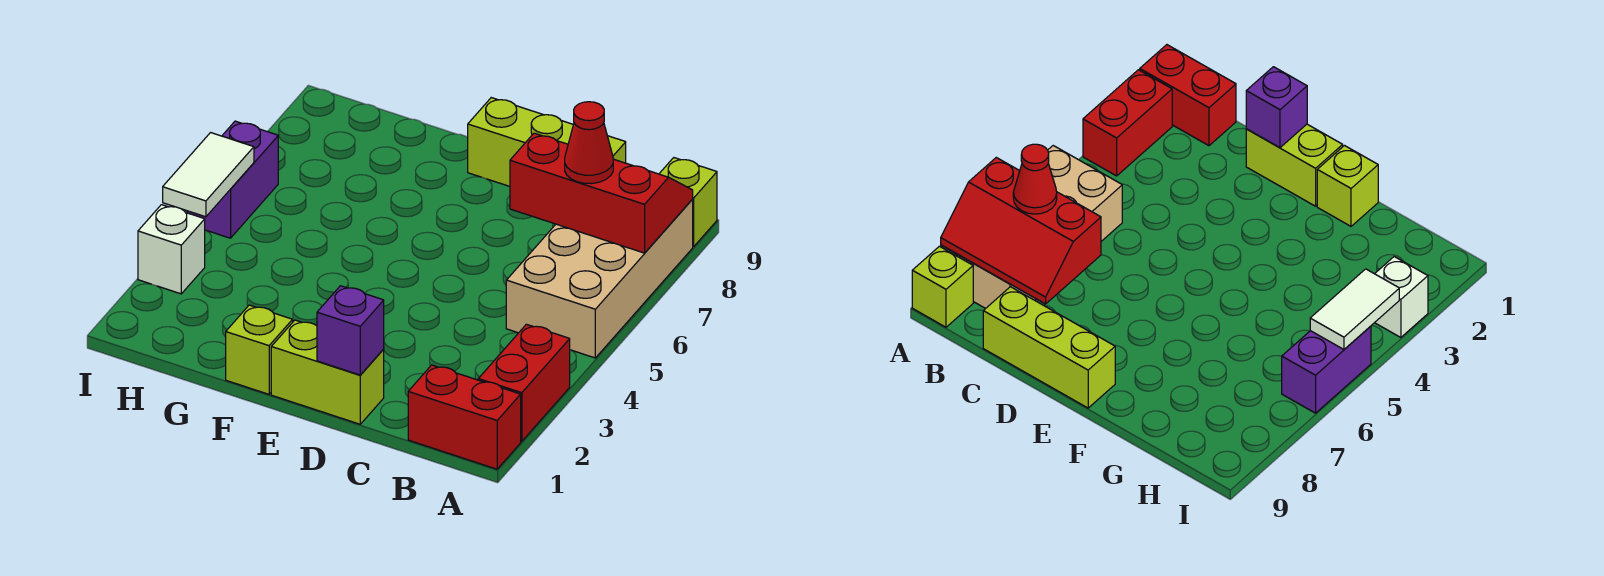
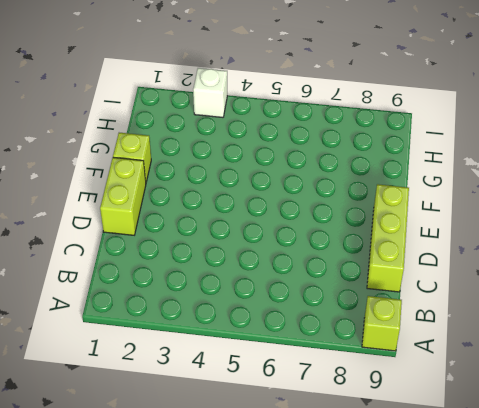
none -> red brick A1:B1 level 1
none -> red brick A2:A3 level 1
none -> tan brick A5:B8 level 1

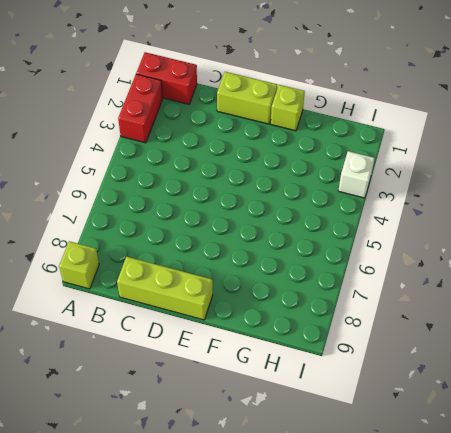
none -> tan brick A5:B8 level 1
none -> purple brick I5:I6 level 1
none -> red slope A7:C8 level 2 top 7

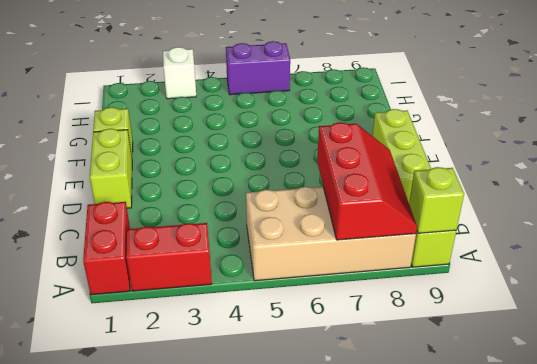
lime brick A9 level 2 -> none
none -> purple brick D1 level 2
none -> white tile I4:I5 level 2
none -> red cone B7 level 3

